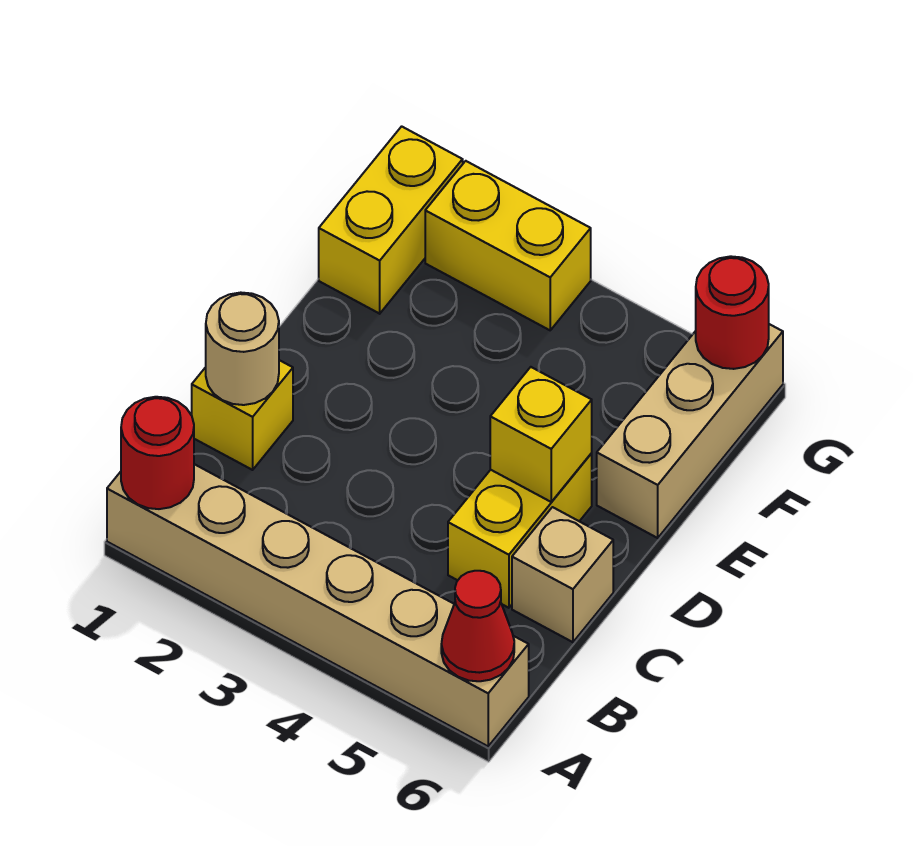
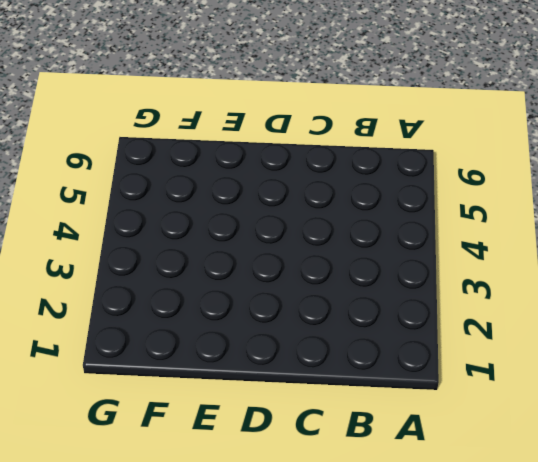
none -> tan brick A1:A6 level 1
none -> yellow brick C1 level 1
none -> yellow brick C5:D5 level 1

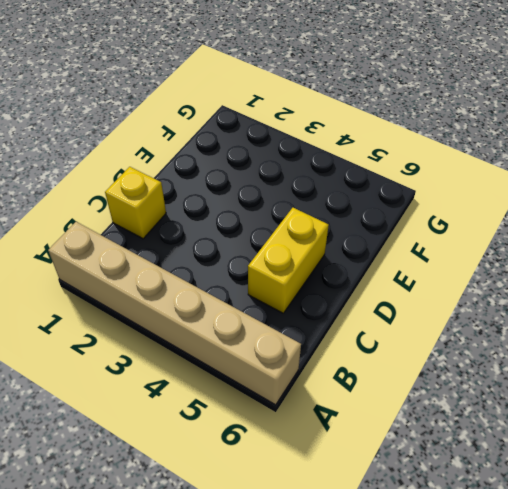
none -> tan brick C6 level 1
none -> tan brick E6:G6 level 1
none -> yellow brick F1:G1 level 1

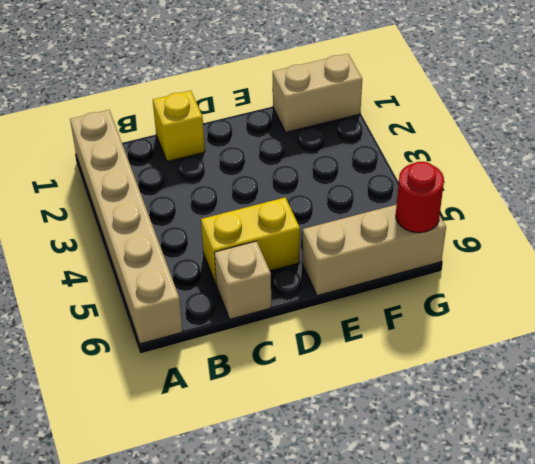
tan brick F1:G1 level 1 -> yellow brick F1:G1 level 1
none -> yellow brick G2:G3 level 1
none -> red round brick A1 level 2
none -> red cone A6 level 2

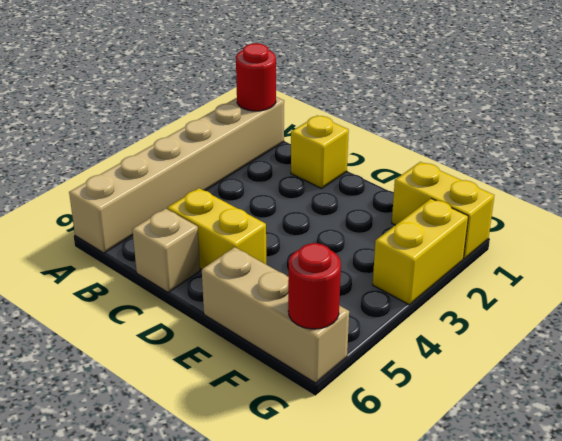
none -> red cone A6 level 2
none -> tan round brick C1 level 2
none -> yellow brick D5 level 2

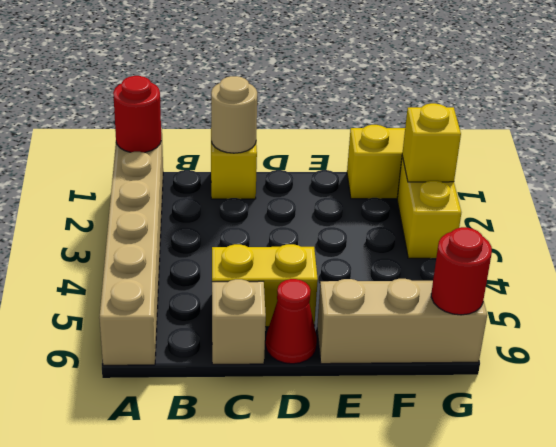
red cone D6 level 1 -> red cone A6 level 2
yellow brick G2 level 2 -> yellow brick D5 level 2

